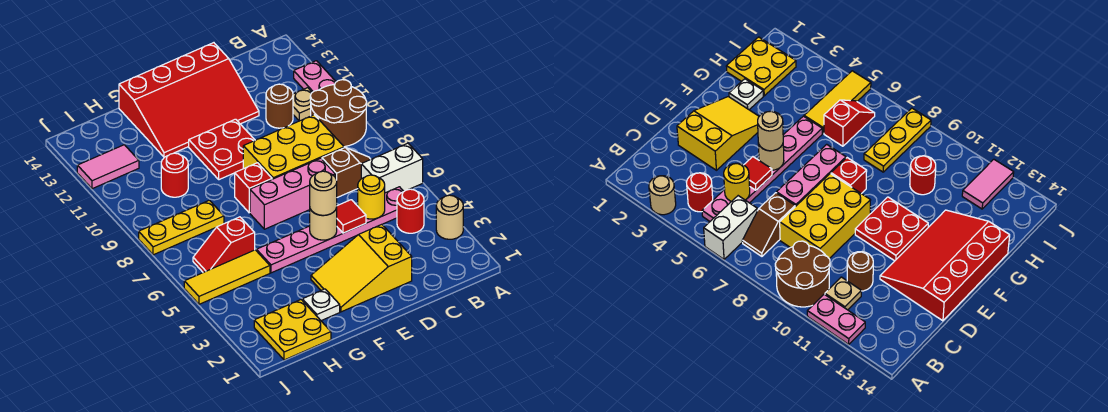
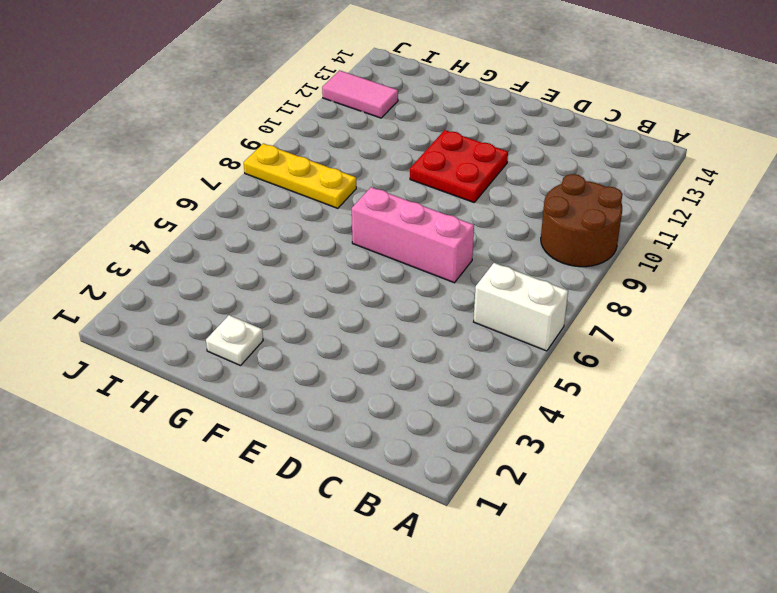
none -> tan round brick A3 level 1
none -> pink plate A11:A12 level 1
none -> red round brick B4 level 1

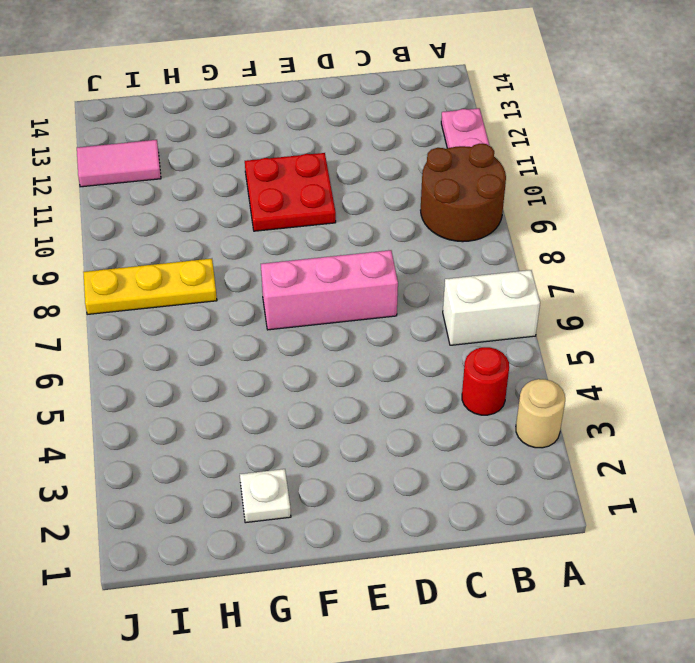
none -> pink plate B5:G5 level 1
none -> brown slope B7:C7 level 1 top C
none -> tan plate B11 level 1

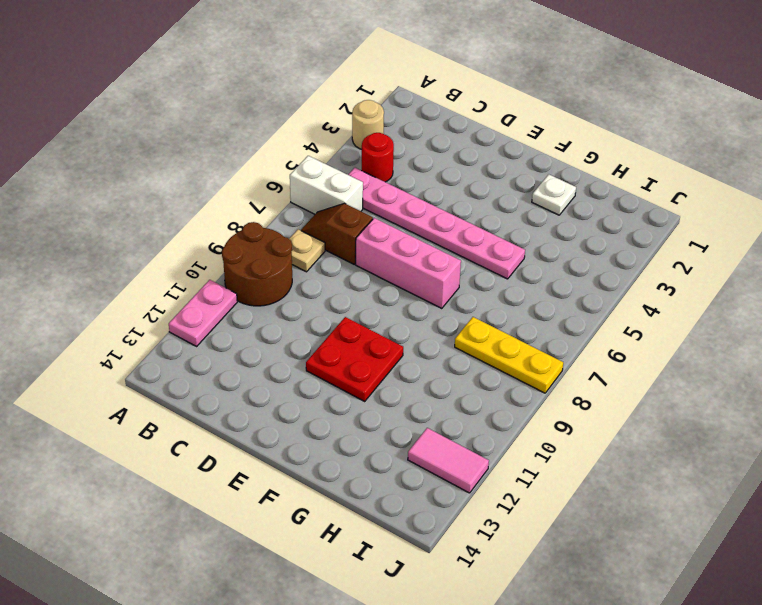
tan plate B8 level 1 -> tan plate B11 level 1
none -> yellow brick C8:E9 level 1
none -> brown round brick C11 level 1
none -> yellow slope D2:F3 level 1 top D

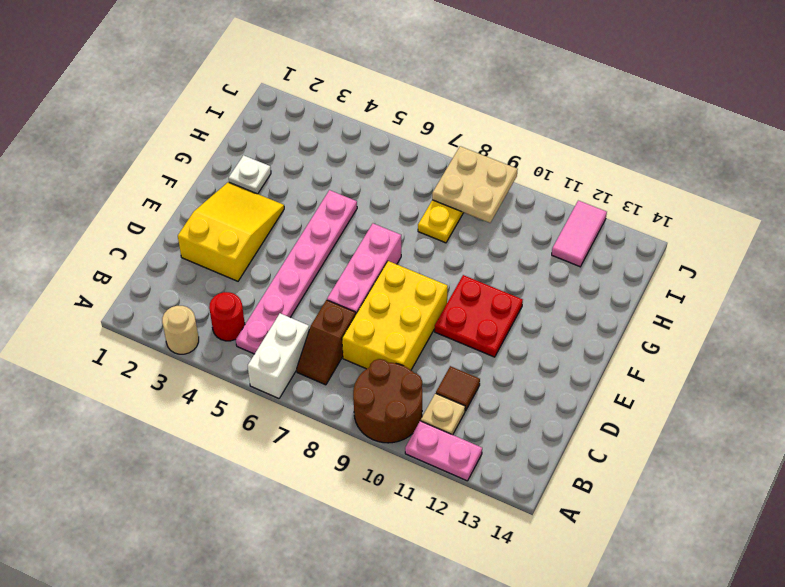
brown tile C11 level 1 -> brown round brick C11 level 1
tan plate I8:J9 level 2 -> none
none -> red slope D12:G14 level 1 top 14
none -> red brick F8 level 1
none -> yellow plate H1:I2 level 1

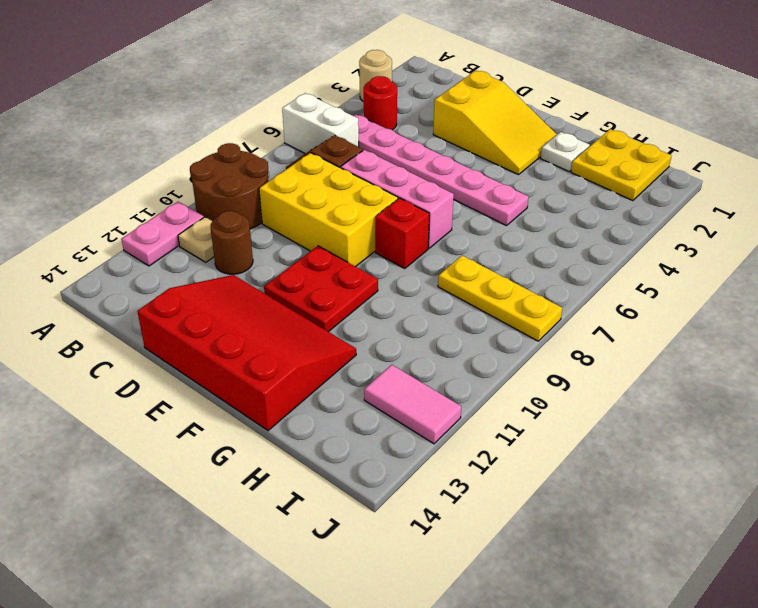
none -> yellow tile H5:J5 level 1
none -> red slope H6:I6 level 1 top H
none -> red round brick H10 level 1

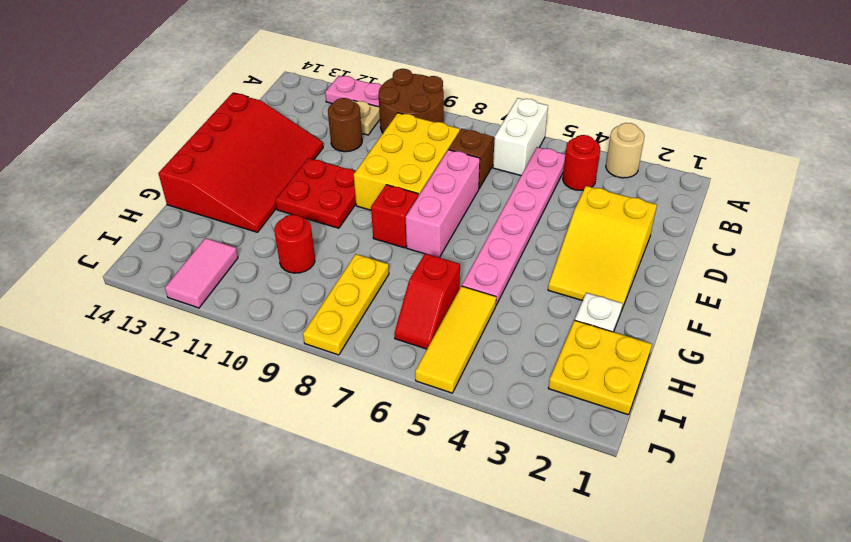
none -> yellow round brick C5 level 2
none -> red tile D5 level 2
none -> tan round brick E5 level 2

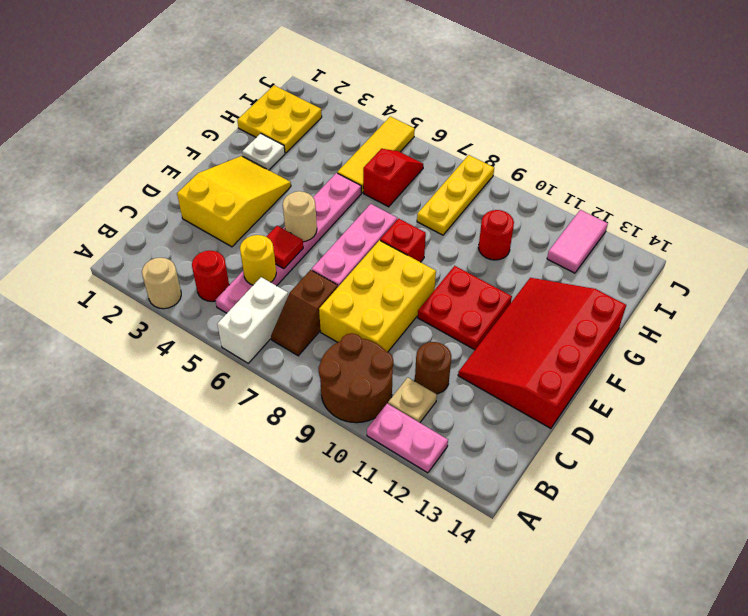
none -> tan round brick E5 level 3

